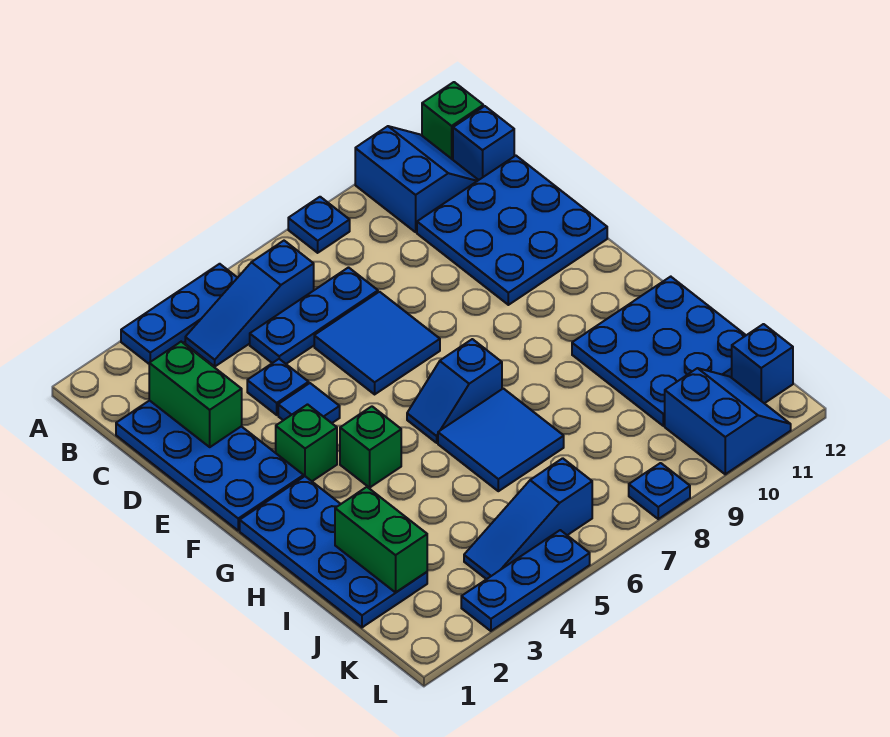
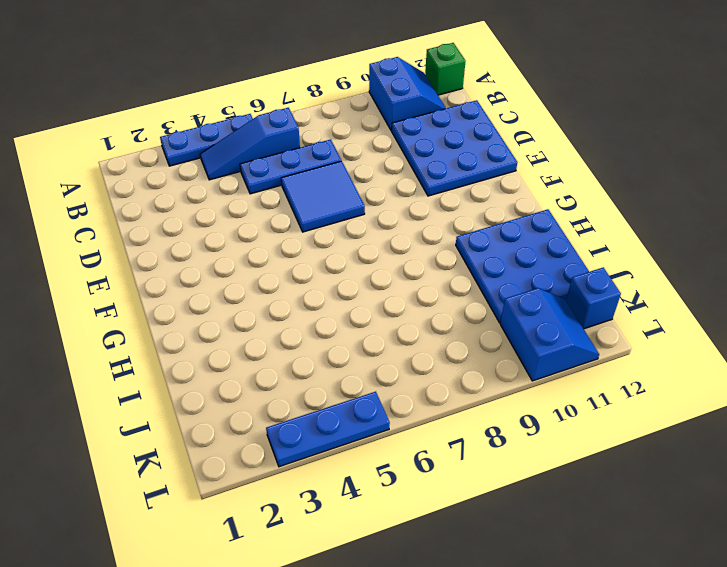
none -> blue plate A8 level 1
none -> blue brick B12 level 1
none -> blue plate C1:F2 level 1

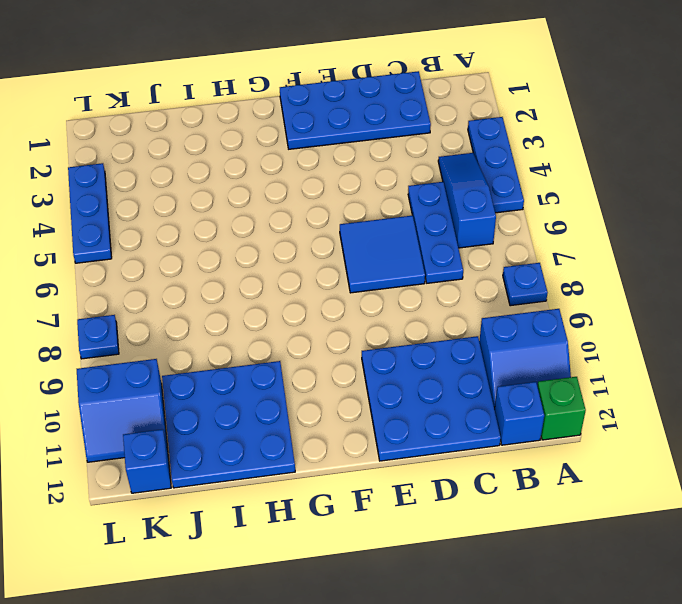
none -> blue plate D4 level 1
none -> blue tile E4 level 1
none -> green brick F3 level 1

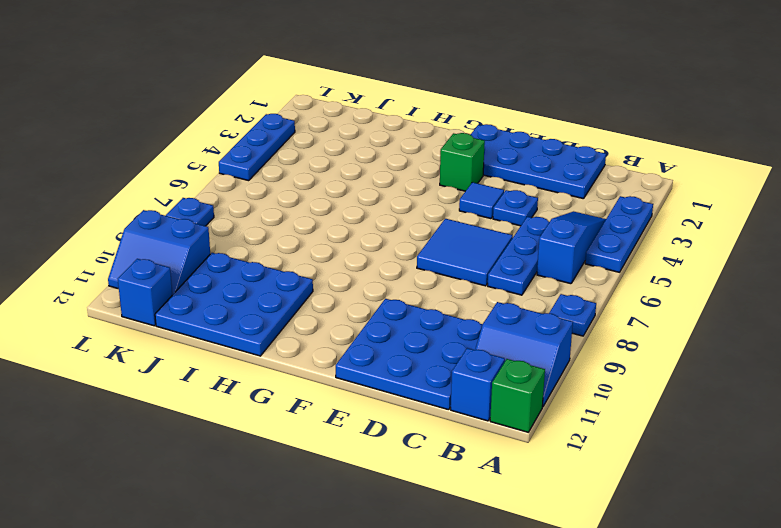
none -> blue plate G1:J2 level 1
none -> green brick G4 level 1
none -> blue slope G6:G7 level 1 top 7

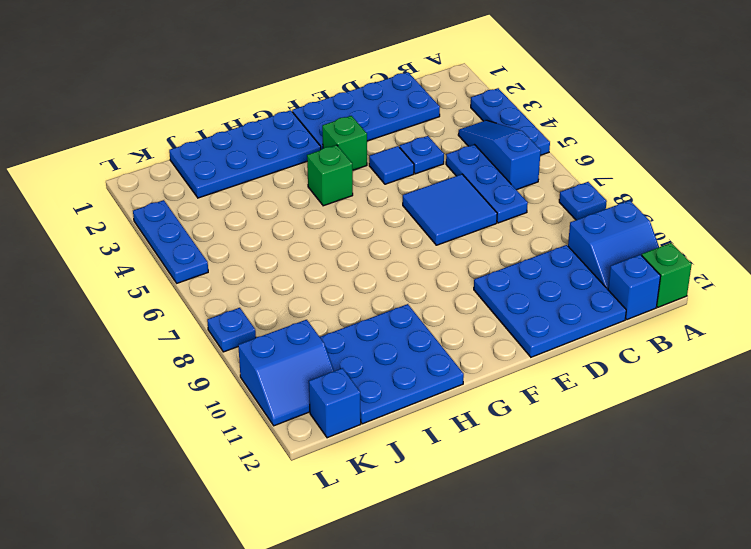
none -> blue slope G6:G7 level 1 top 7
none -> blue tile H6:I7 level 1
none -> blue slope K4:K6 level 1 top 6

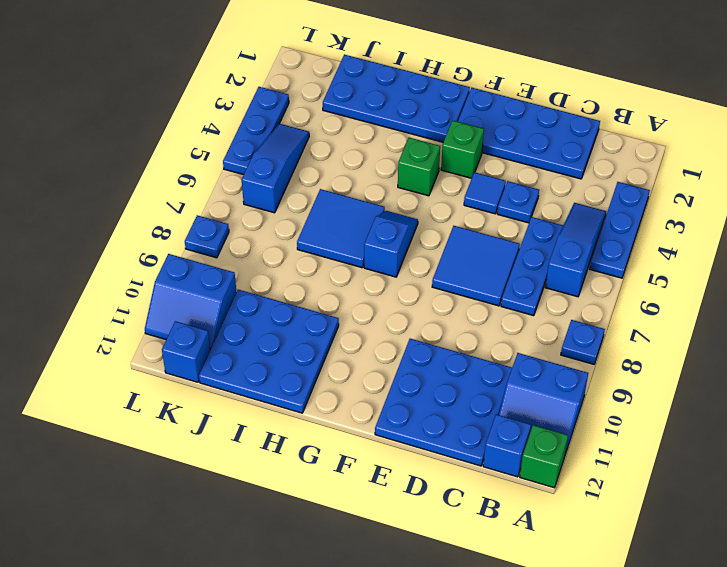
none -> green brick C2:D2 level 2
none -> green brick I2:J2 level 2

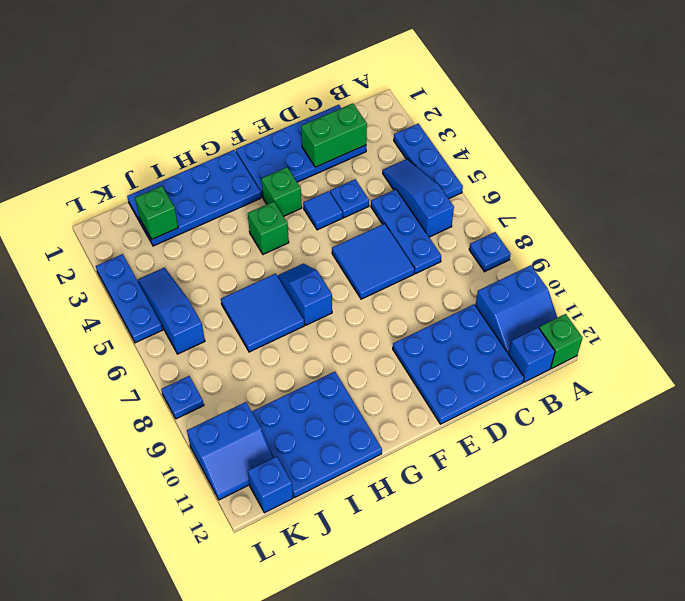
green brick J2 level 2 -> green brick I2:J2 level 2

